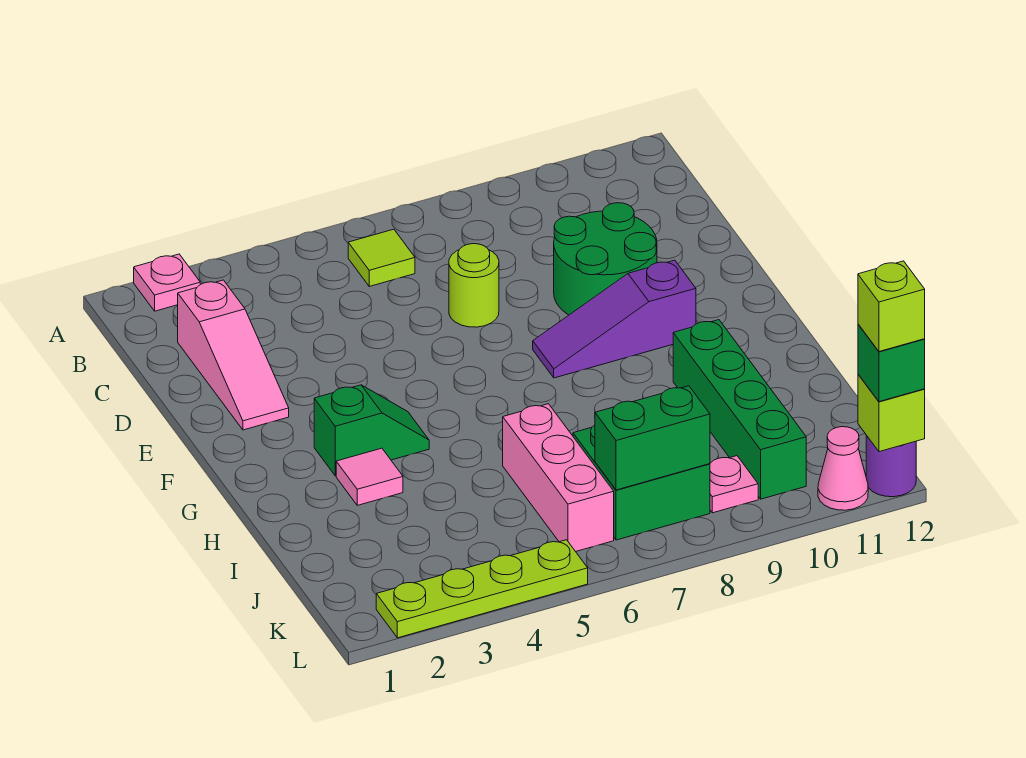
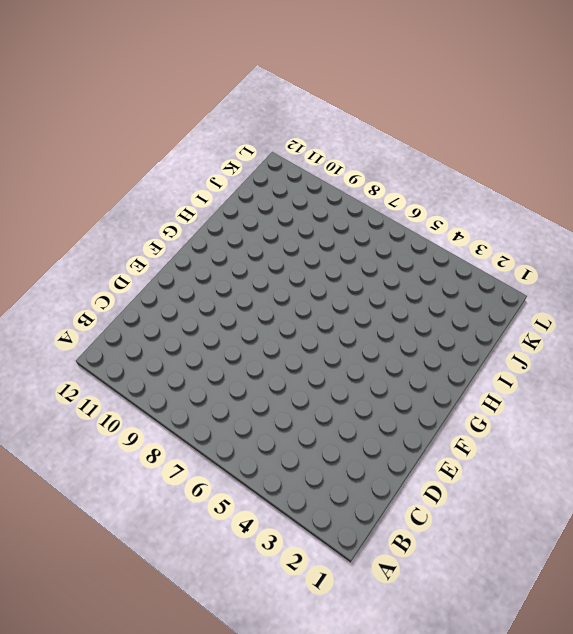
none -> pink plate A2 level 1
none -> lime tile B6 level 1
none -> pink slope C2:E2 level 1 top C

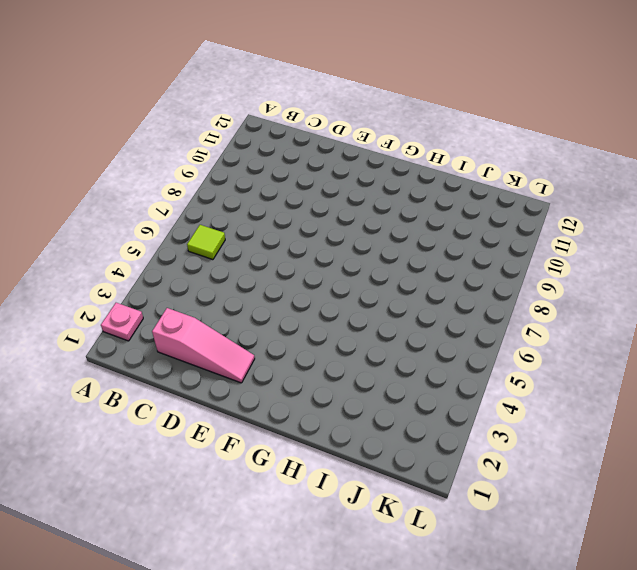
none -> lime round brick D7 level 1
none -> green round brick D9:E10 level 1
none -> purple slope F8:F10 level 1 top 10

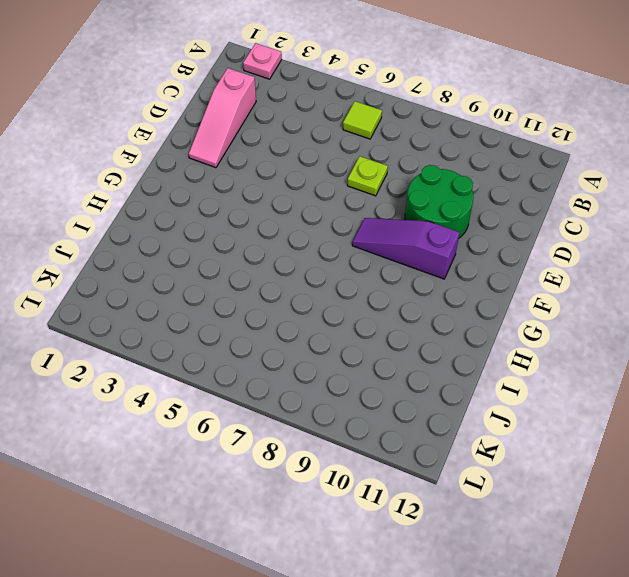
lime plate D7 level 1 -> lime round brick D7 level 1
none -> green slope G3:G4 level 1 top 3
none -> pink tile H3 level 1
none -> green brick H10:K10 level 1

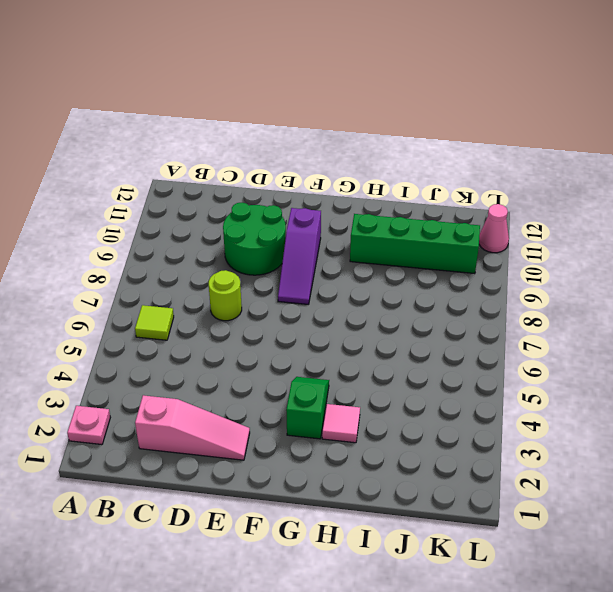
none -> pink brick I6:K6 level 1
none -> green brick J7:K8 level 1
none -> pink plate K9 level 1

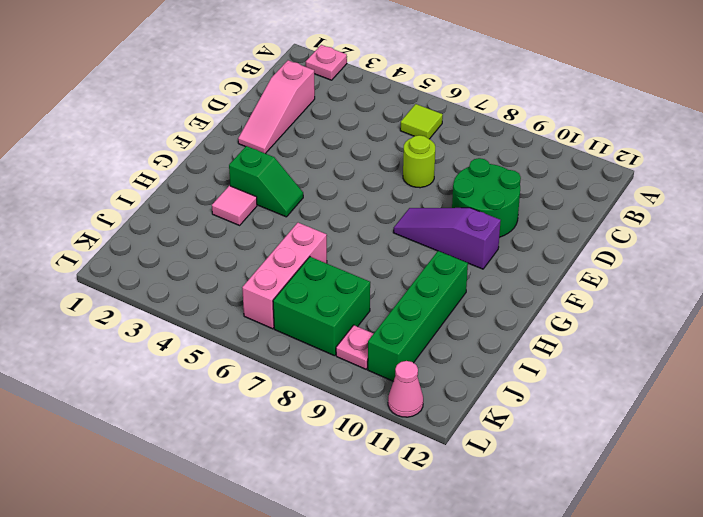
none -> lime plate L2:L5 level 1
none -> purple round brick L12 level 1
none -> green brick K7:K8 level 2

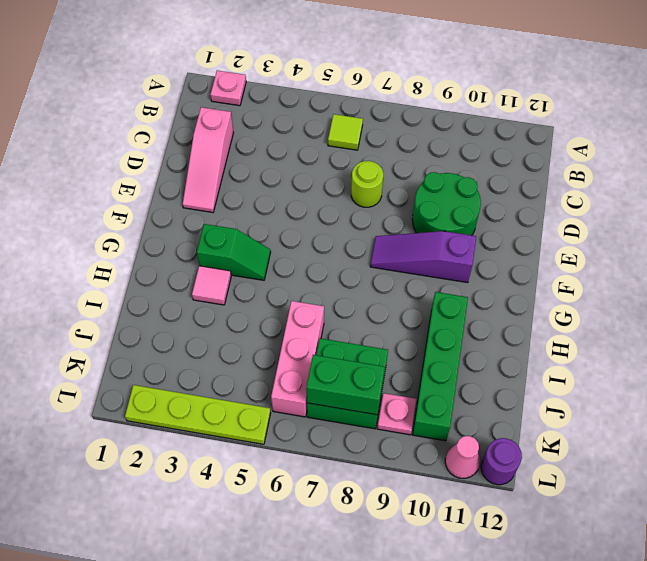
none -> lime brick L12 level 2
none -> green brick L12 level 3
none -> lime brick L12 level 4

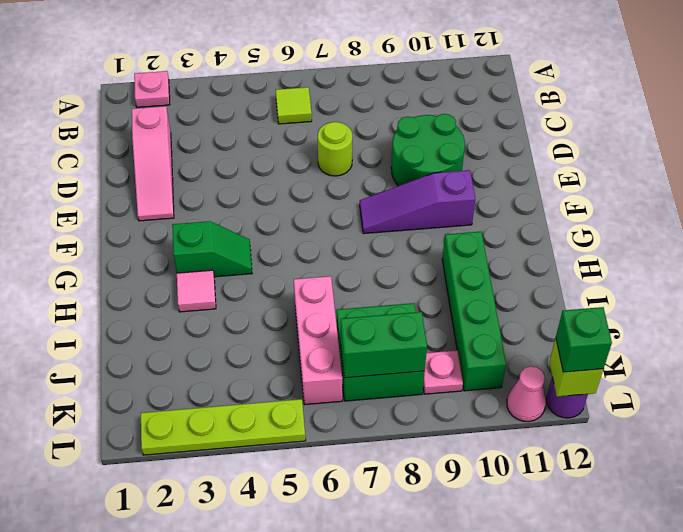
none -> lime brick L12 level 4

